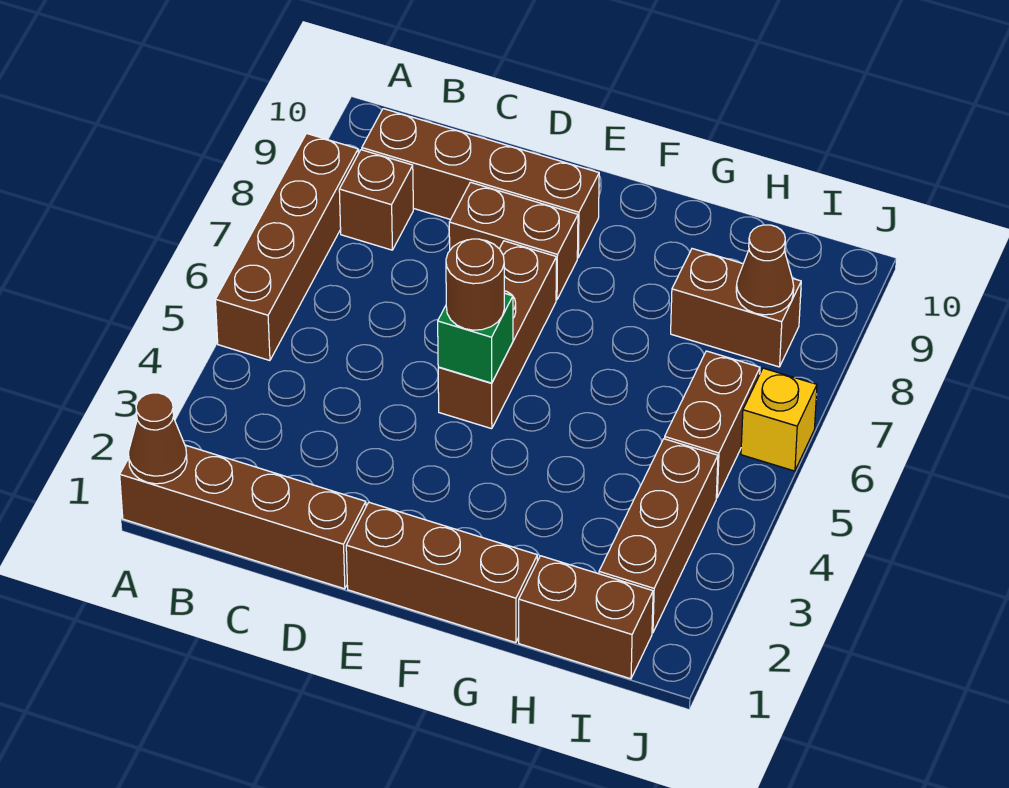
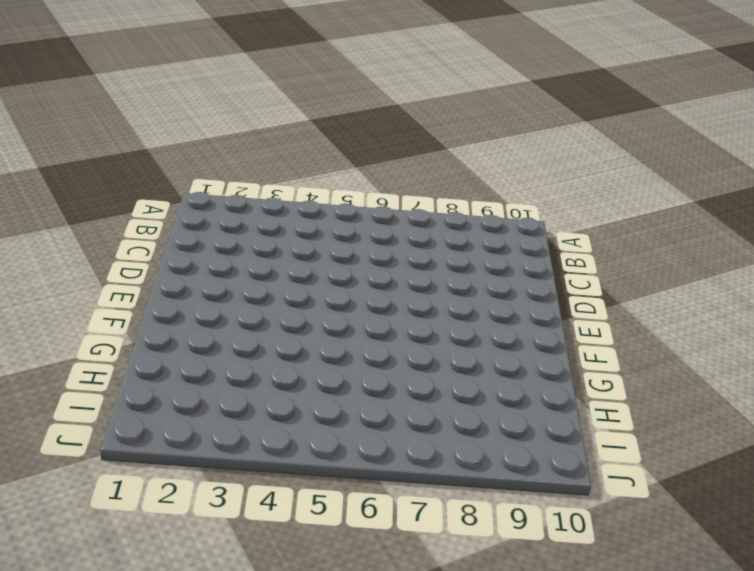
none -> brown brick A1:D1 level 1
none -> brown brick A5:A8 level 1
none -> brown brick B8 level 1

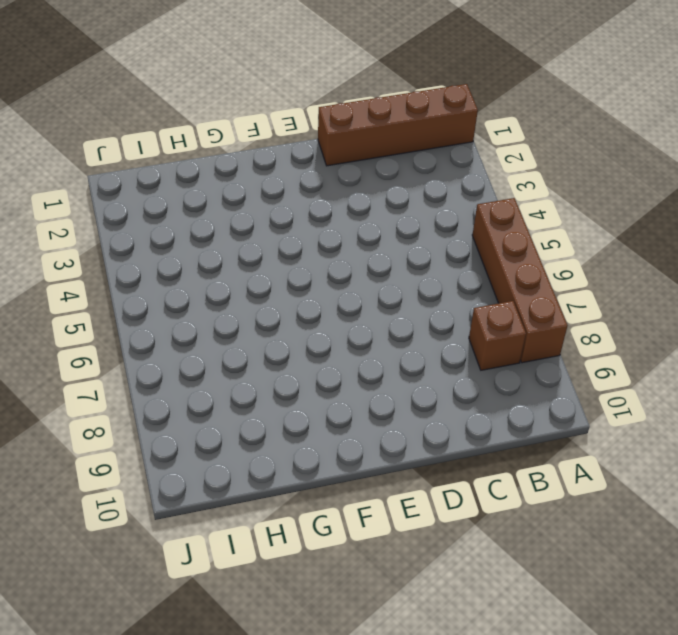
none -> brown brick B9:E9 level 1
none -> brown brick D8:E8 level 1
none -> brown brick E1:G1 level 1

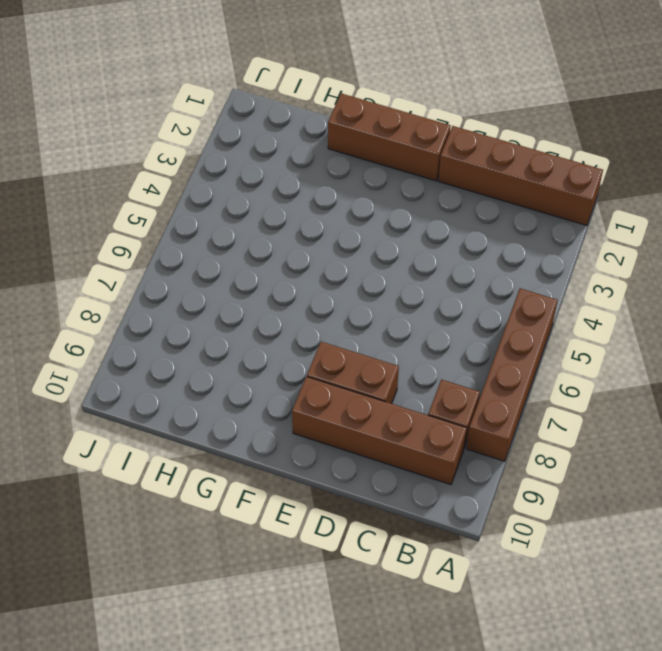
none -> brown brick E5:E7 level 1
none -> brown brick H1:I1 level 1
none -> brown brick H8:I8 level 1

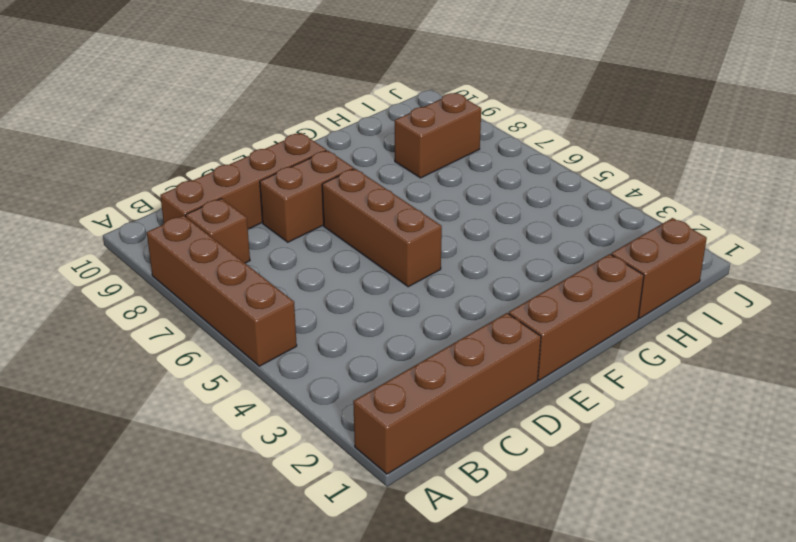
none -> brown brick I2:I4 level 1
none -> brown brick I5:I6 level 1
none -> yellow brick J6 level 1

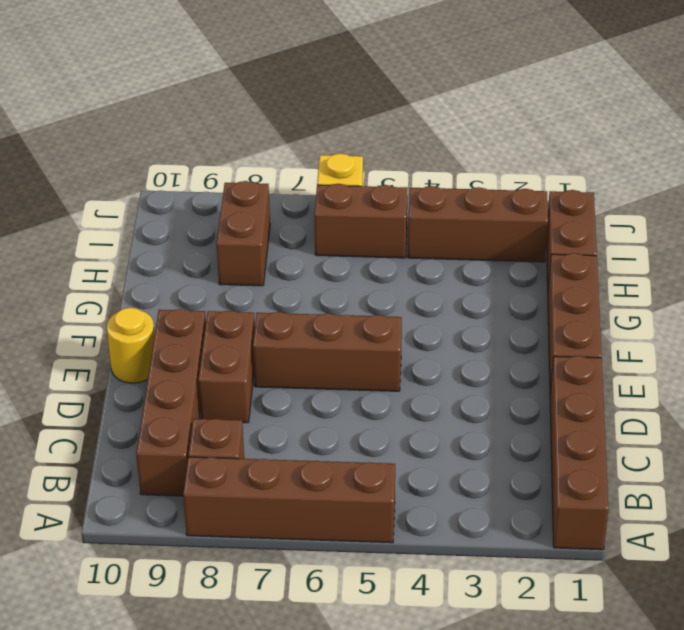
yellow round brick E10 level 1 -> none
none -> brown cone A1 level 2
none -> green brick E5 level 2
none -> brown cone I8 level 2

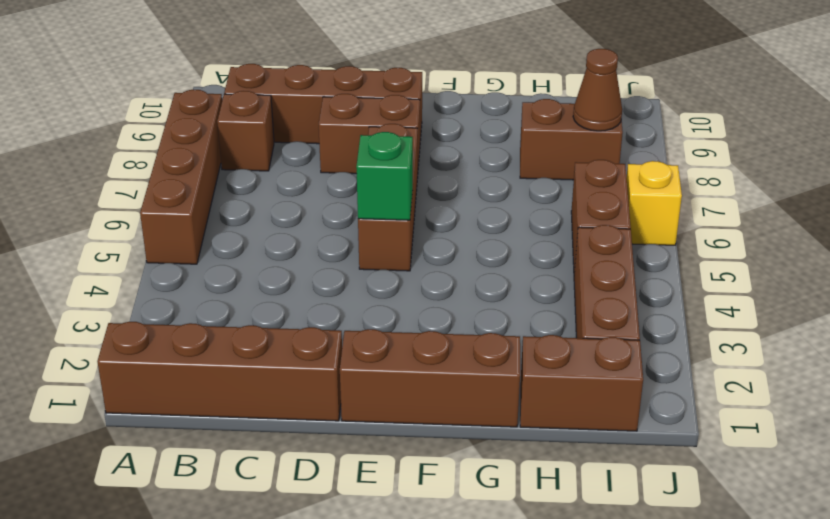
none -> brown cone A1 level 2
none -> brown round brick E5 level 3

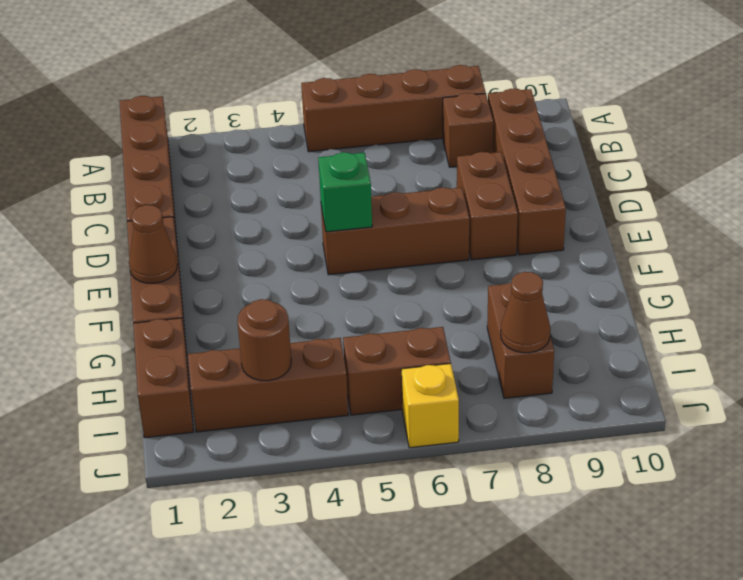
brown cone F1 level 2 -> brown cone A1 level 2
brown round brick I3 level 2 -> brown round brick E5 level 3

